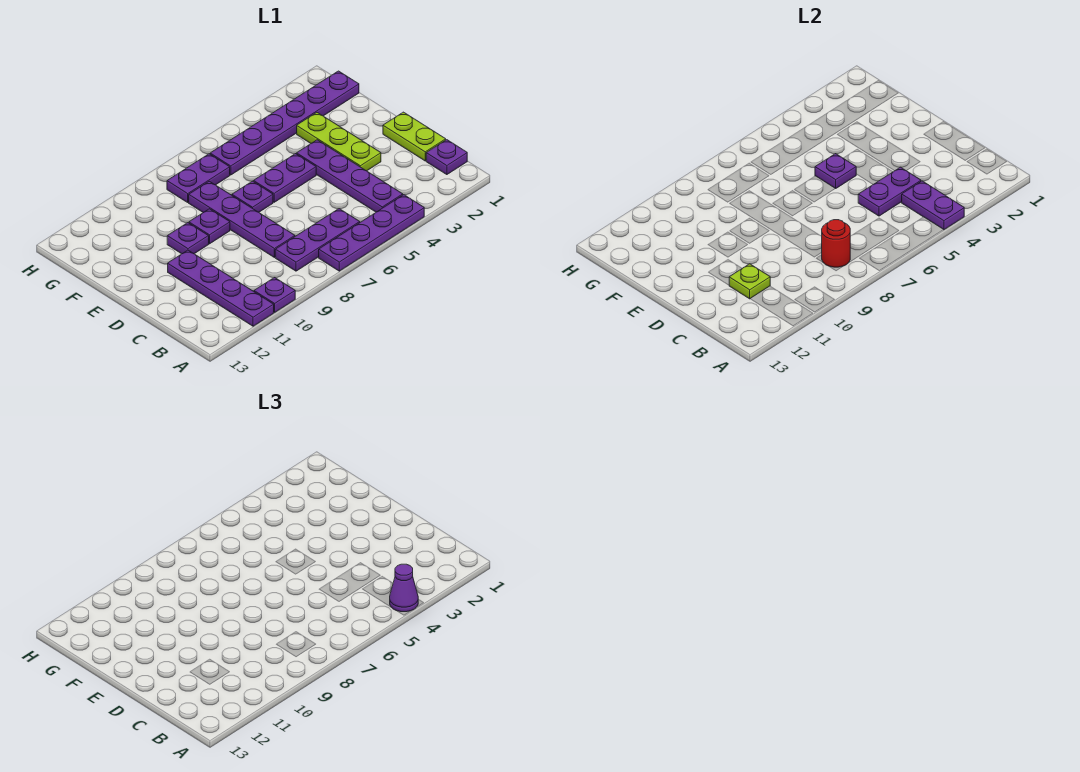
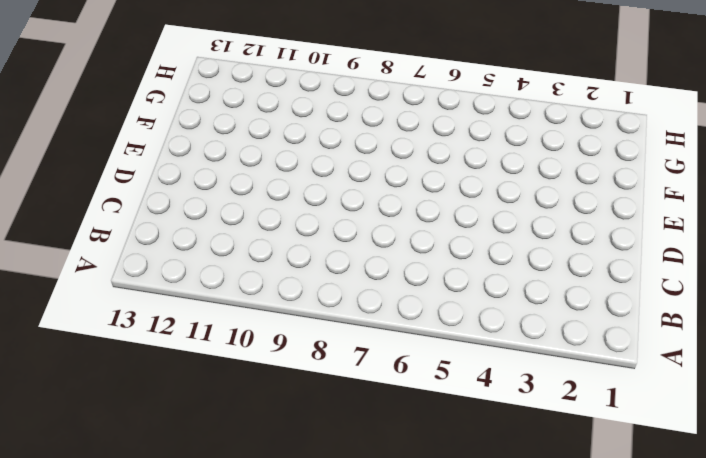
none -> purple plate A4:A7 level 1
none -> purple plate A10 level 1
none -> purple plate A11:D11 level 1

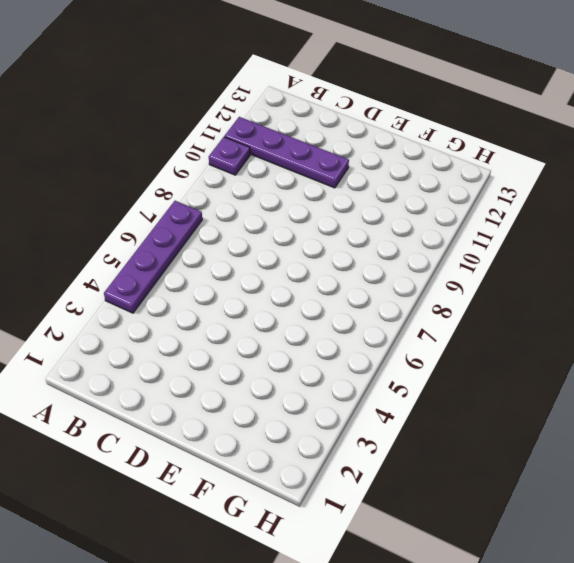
none -> purple plate B1 level 1
none -> purple plate B4:E4 level 1
none -> purple plate B6:B8 level 1

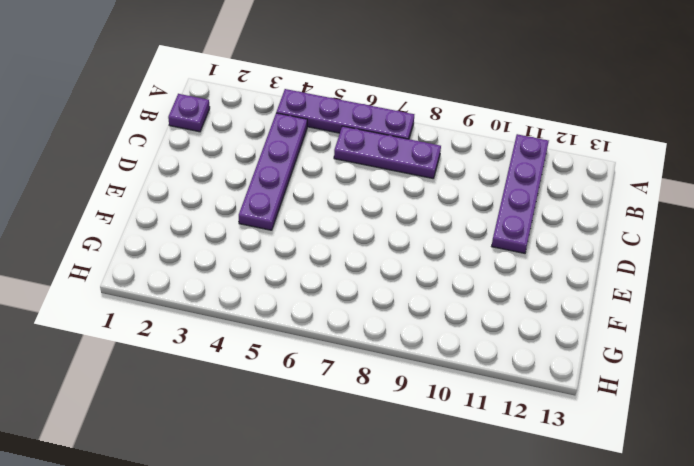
none -> purple plate A10 level 1
none -> lime plate C1:D1 level 1
none -> purple plate C8:F8 level 1

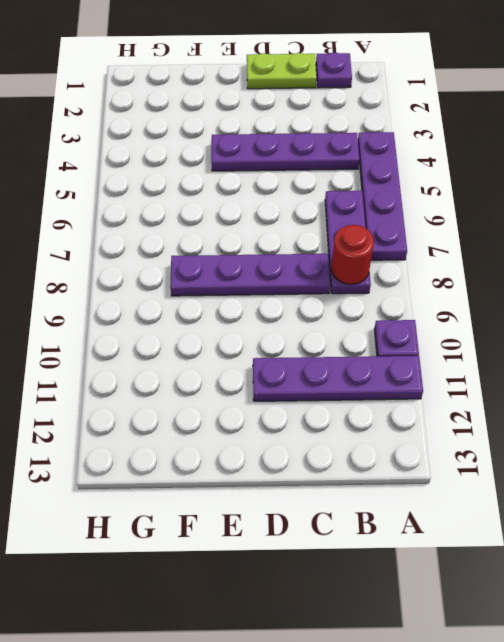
none -> lime plate D3:F3 level 1
none -> purple plate E5:E6 level 1
none -> purple plate E7 level 1

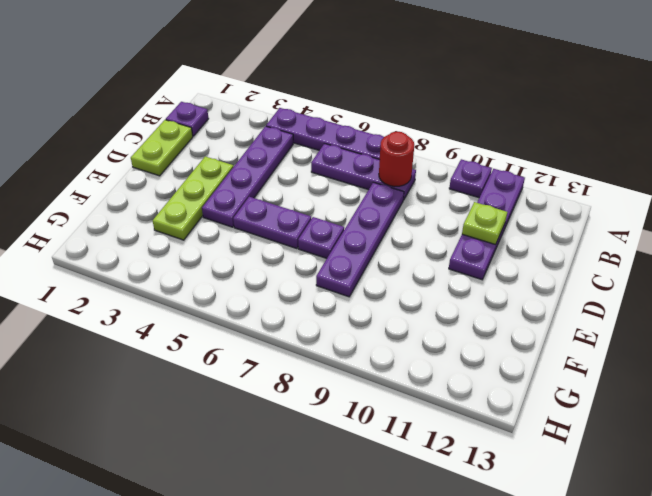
none -> purple plate E9 level 1
none -> purple plate E10 level 1
none -> purple plate G1:G6 level 1

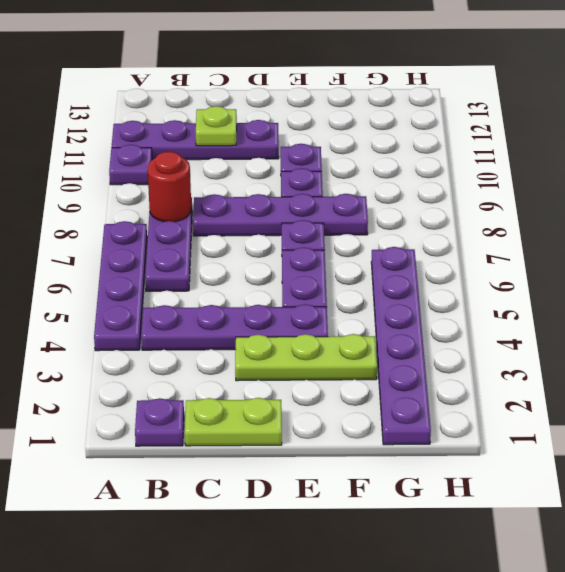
none -> purple plate G7:G8 level 1
none -> purple plate A4:B4 level 2
none -> purple plate C4:C5 level 2

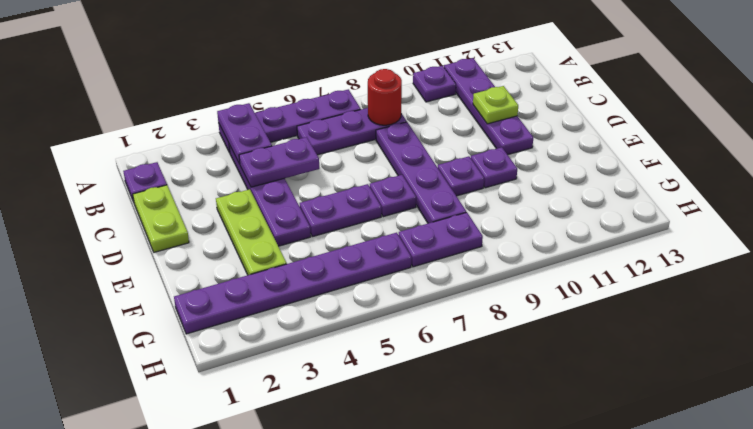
none -> purple plate E5 level 2
none -> purple cone A4 level 3

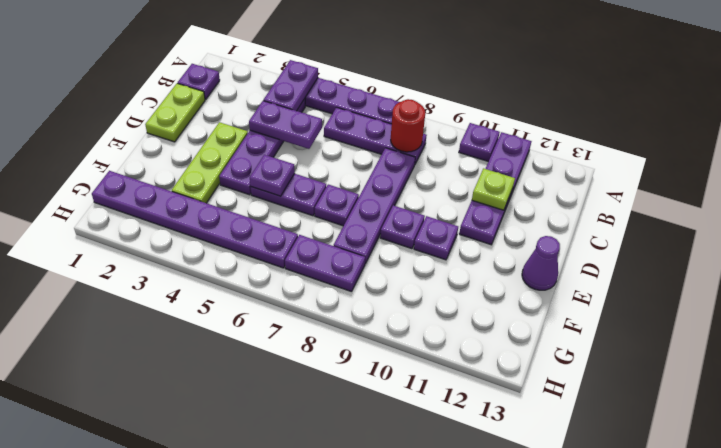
purple cone E13 level 1 -> purple cone A4 level 3

